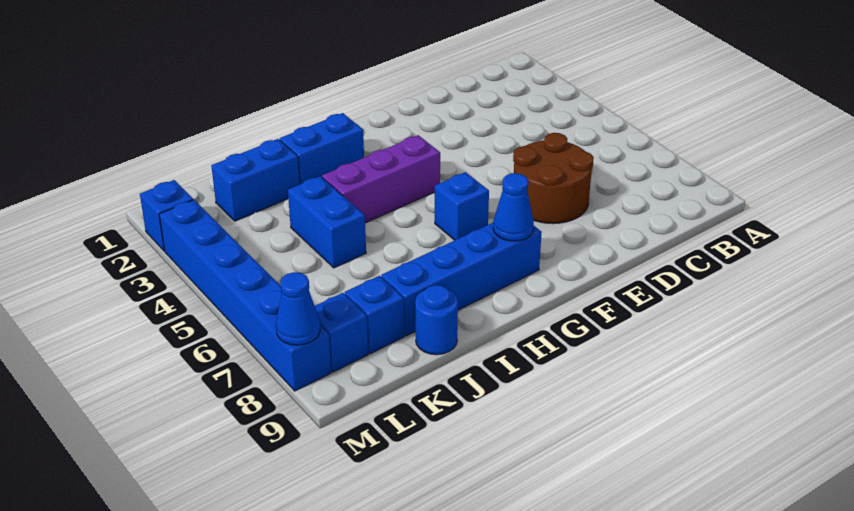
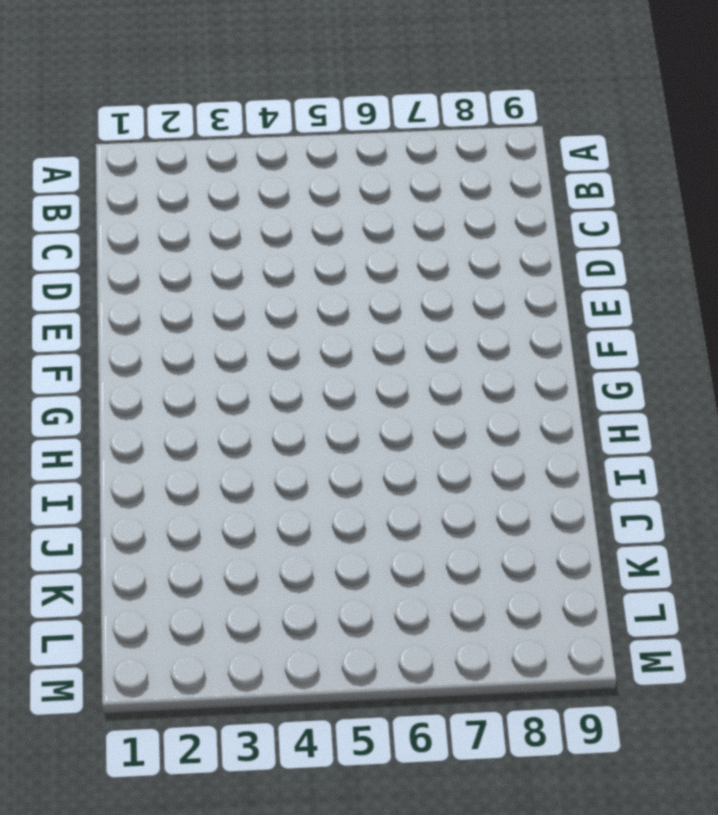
none -> brown round brick D6:E7 level 1
none -> purple brick G4:I4 level 1
none -> blue brick G6 level 1

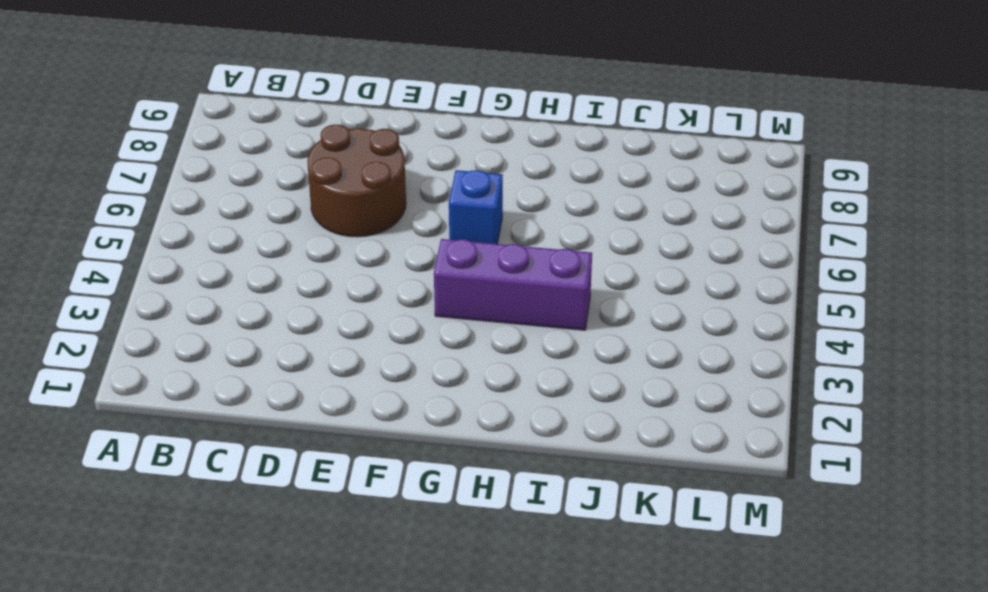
none -> blue brick G8:J8 level 1
none -> blue brick H2:I2 level 1
none -> blue brick J2:K2 level 1

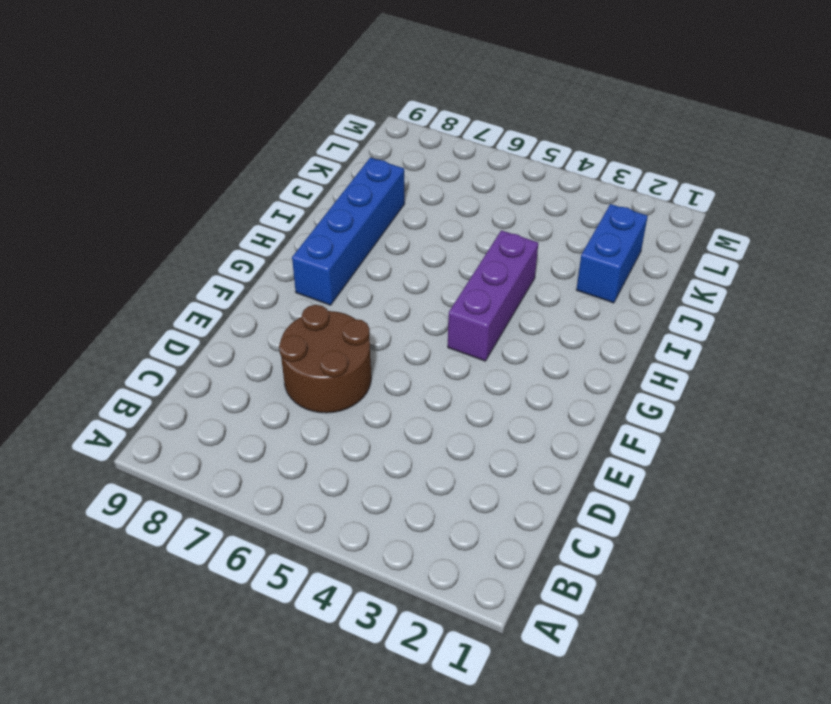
none -> blue brick G6 level 1
none -> blue brick H2:I2 level 1
none -> blue brick J4:J5 level 1

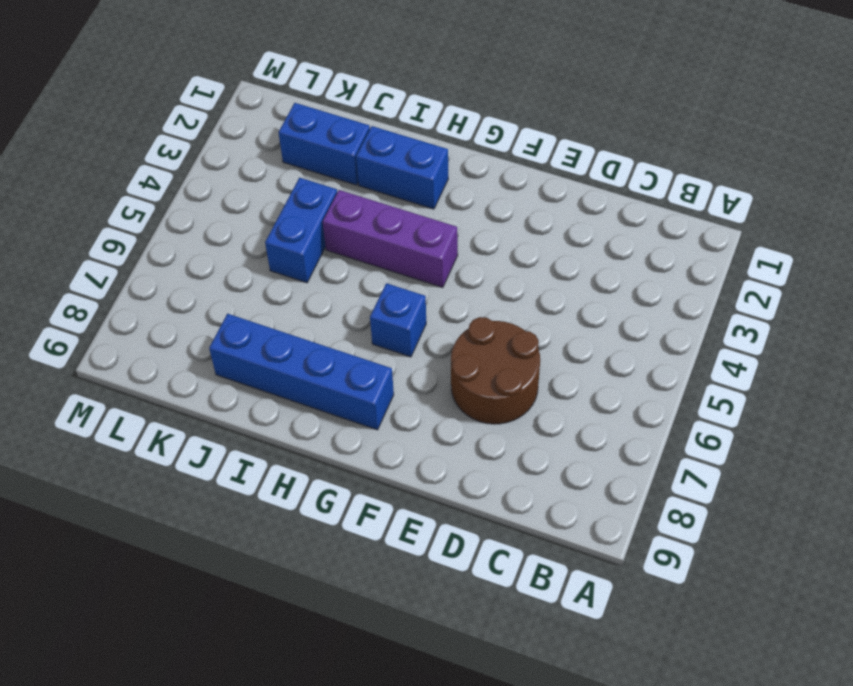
none -> blue round brick J9 level 1
none -> blue brick K8 level 1
none -> blue brick L8 level 1

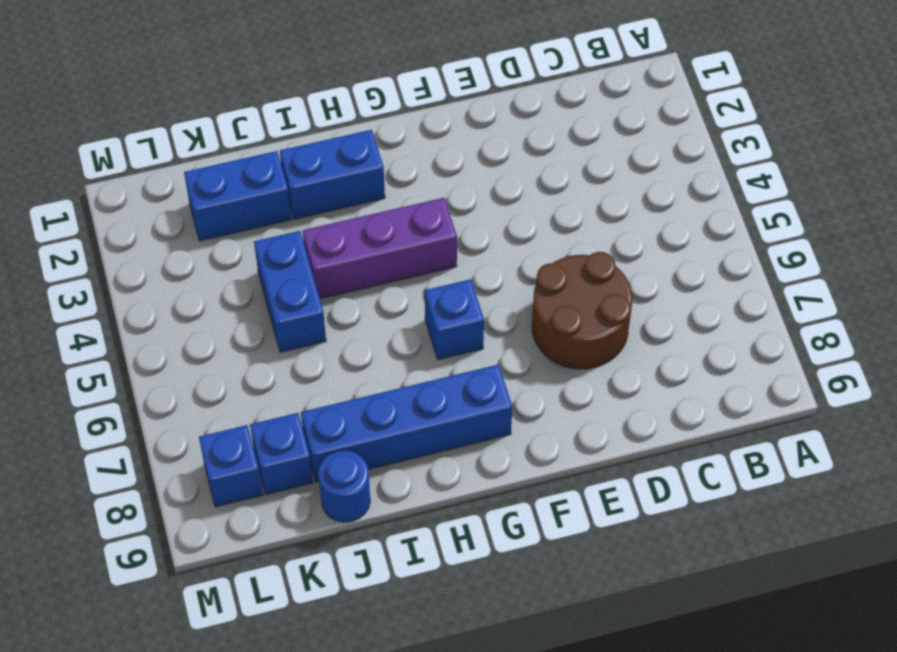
none -> blue brick M2 level 1
none -> blue brick M3:M8 level 1
none -> blue cone G8 level 2

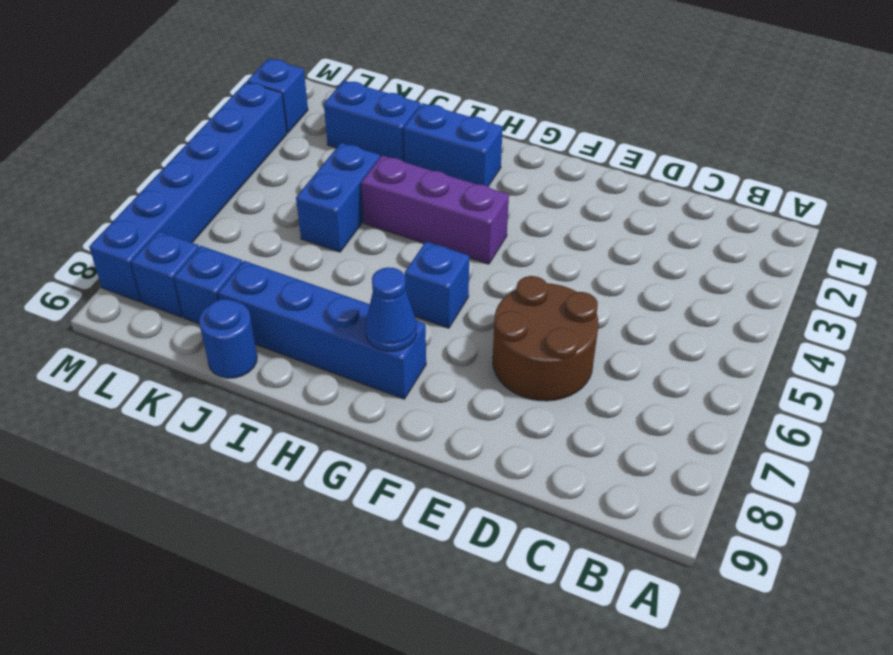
none -> blue cone M8 level 2

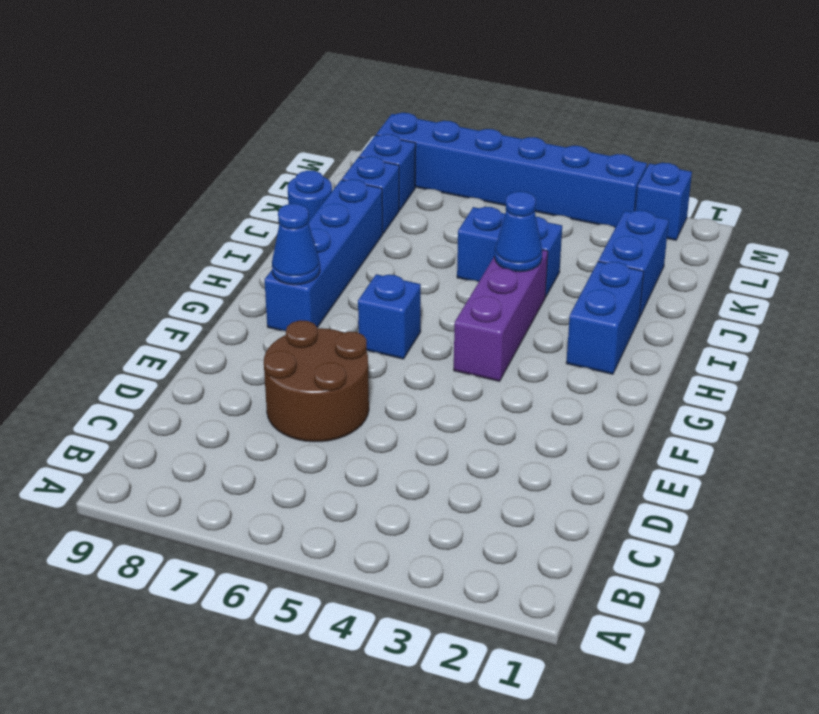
blue cone I4 level 2 -> blue cone M8 level 2

